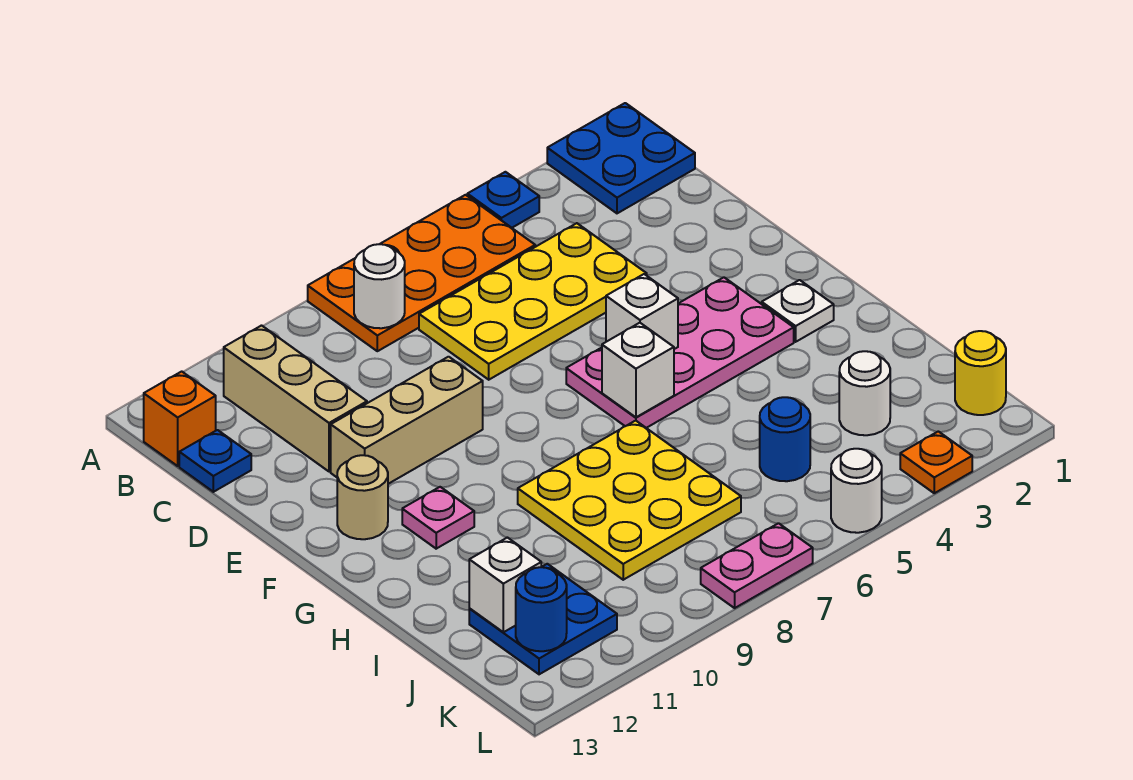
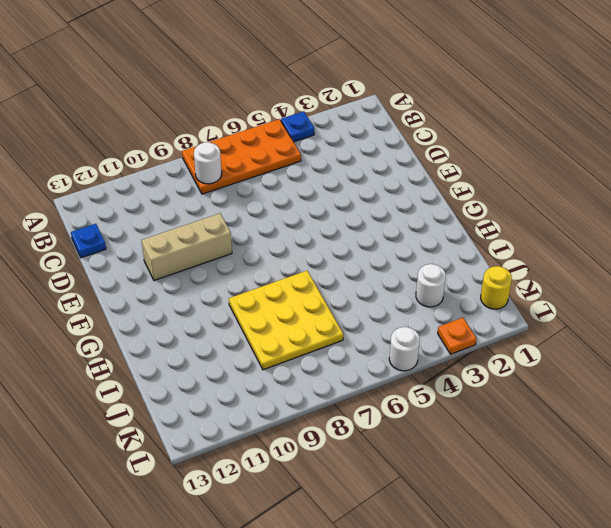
none -> blue plate A1:B2 level 1
none -> tan brick B11:D11 level 1
none -> orange brick B13 level 1

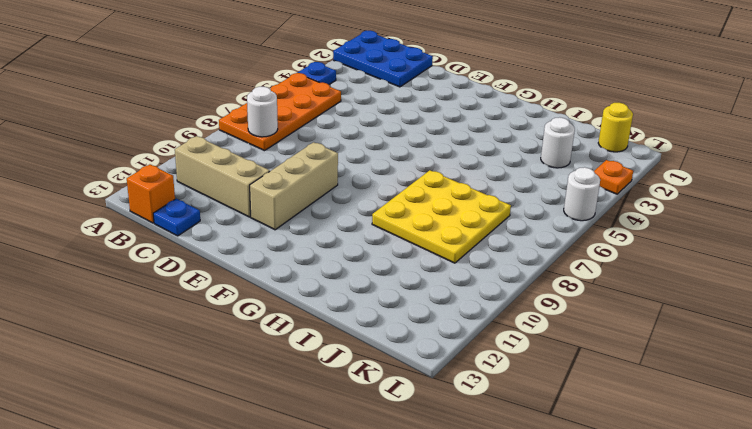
blue plate A1:C2 level 1 -> blue plate A1:B2 level 1
none -> yellow plate C4:D7 level 1
none -> pink plate F3:G6 level 1
none -> tan round brick F12 level 1

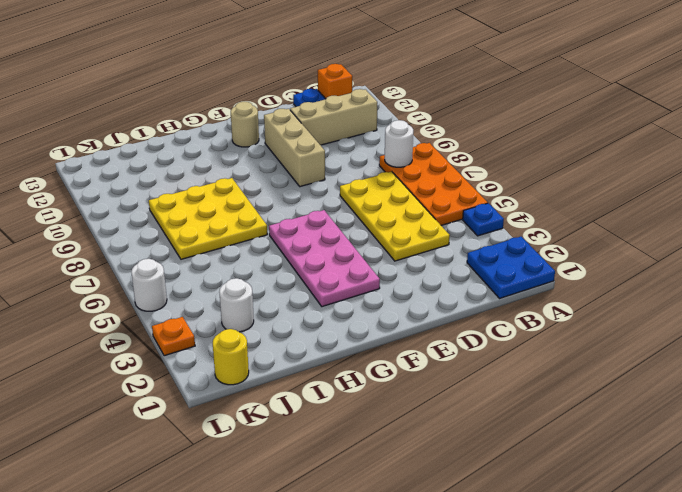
none -> white plate G2 level 1
none -> pink plate G11 level 1
none -> blue round brick J5 level 1

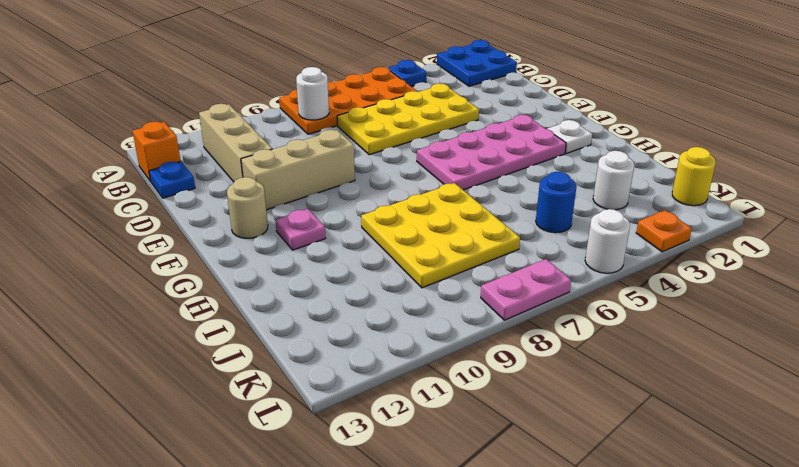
none -> blue plate J11:K12 level 1
none -> white brick F5 level 2
none -> white brick G6 level 2

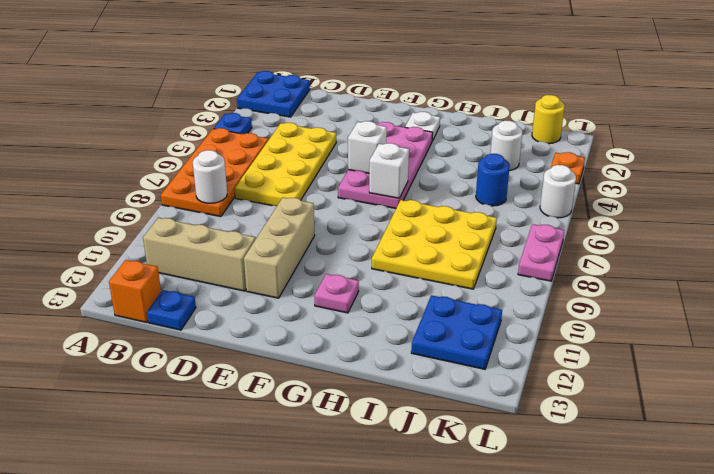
none -> tan round brick F12 level 1
none -> white brick J12 level 2
none -> blue round brick K12 level 2

